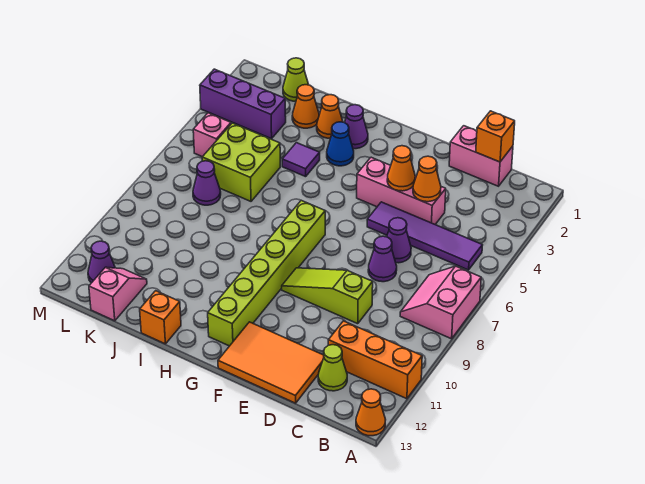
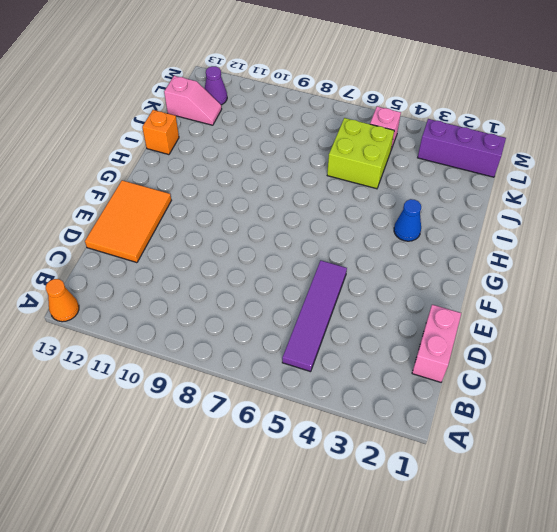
purple brick L1:L3 level 1 -> purple brick K3:M3 level 1
none -> pink slope A7:B8 level 1 top A
none -> orange brick A11:C11 level 1
none -> lime cone C12 level 1

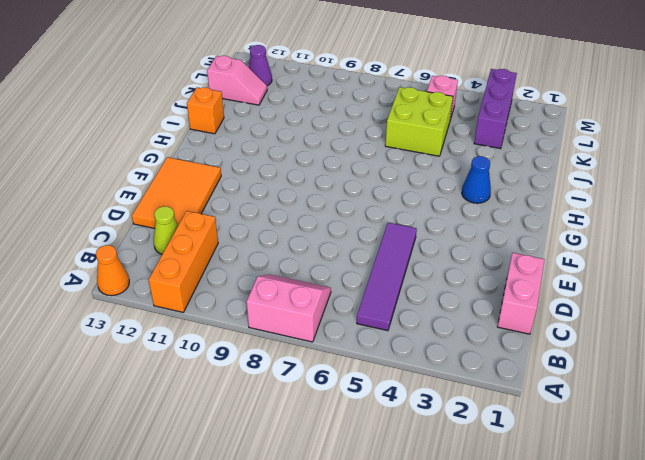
none -> pink brick D4:F4 level 1
none -> purple cone D6 level 1
none -> purple cone D7 level 1

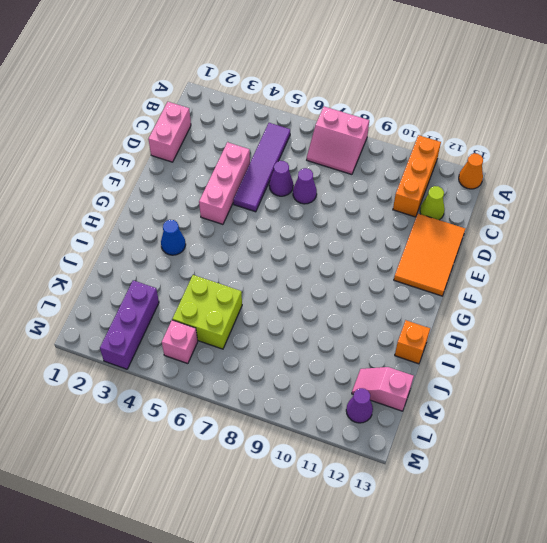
none -> lime slope D9:F9 level 1 top D
none -> lime brick G7:G12 level 1
none -> purple cone H2 level 1

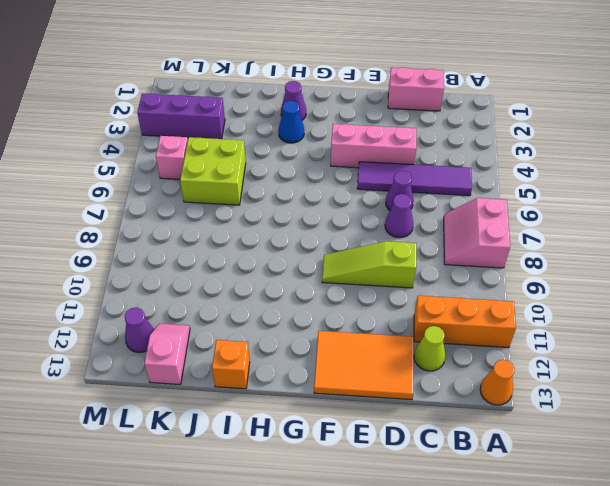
none -> lime brick G7:G12 level 1
none -> orange cone I2 level 1
none -> purple tile I4 level 1

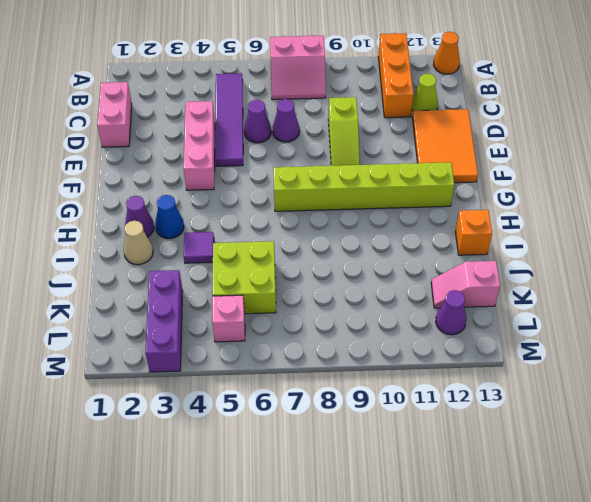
tan cone I2 level 1 -> orange cone I2 level 1
none -> orange cone J2 level 1
none -> lime cone K1 level 1
none -> purple cone K7 level 1

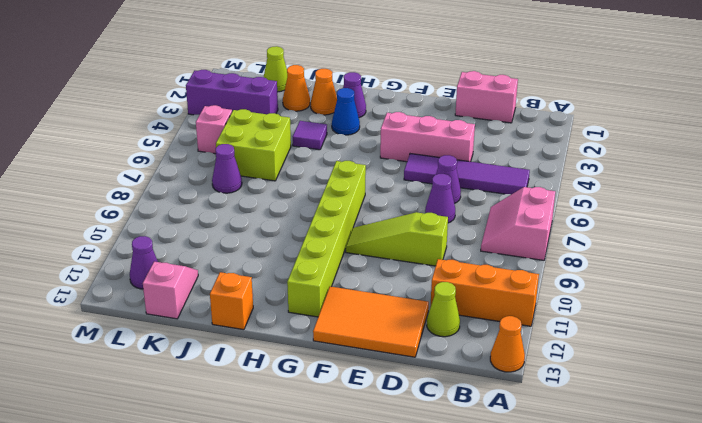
none -> orange brick C1 level 2
none -> orange cone D4 level 2
none -> orange cone E4 level 2

